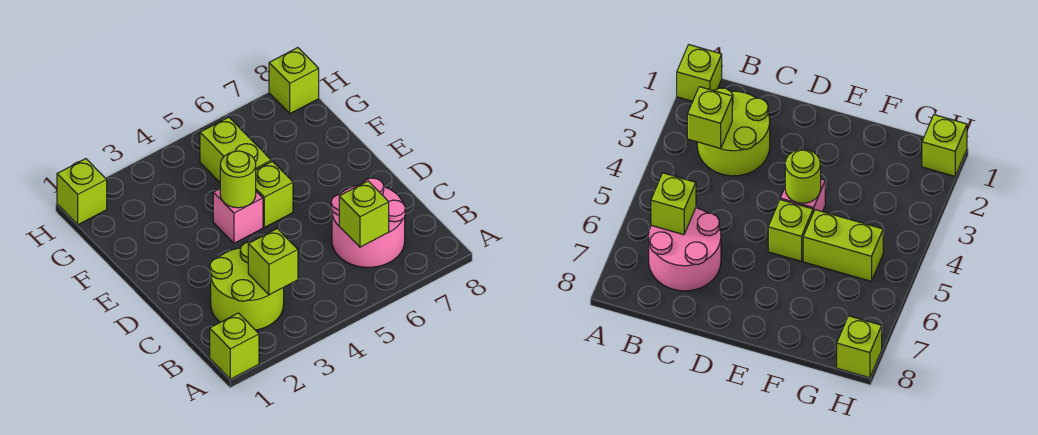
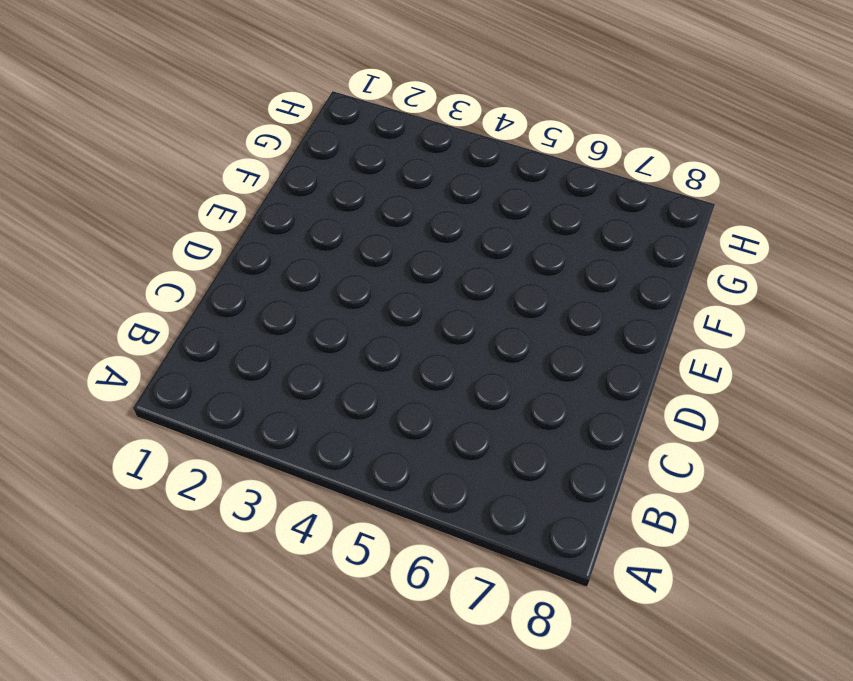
none -> lime brick A1 level 1
none -> lime round brick B2:C3 level 1

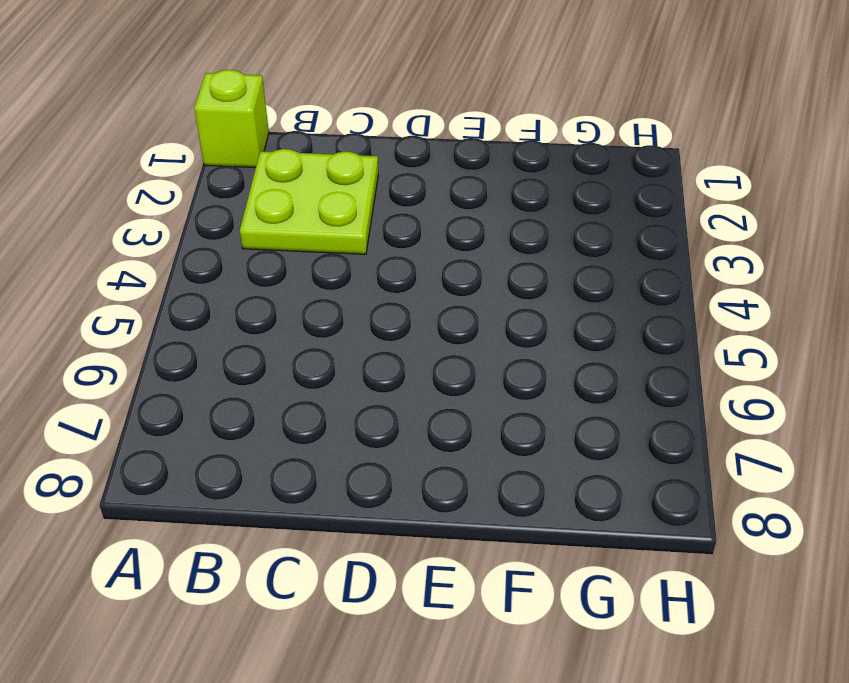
lime plate B2:C3 level 1 -> lime round brick B2:C3 level 1
none -> pink round brick B6:C7 level 1
none -> pink brick E4 level 1

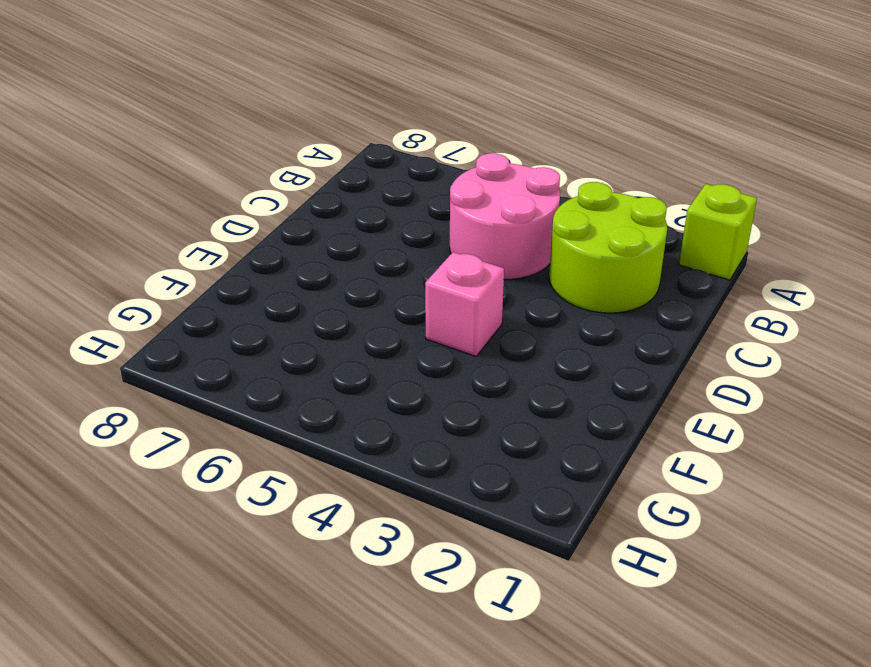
pink round brick B4:C5 level 1 -> pink round brick B6:C7 level 1
none -> lime brick E5 level 1
none -> lime brick F5:G5 level 1

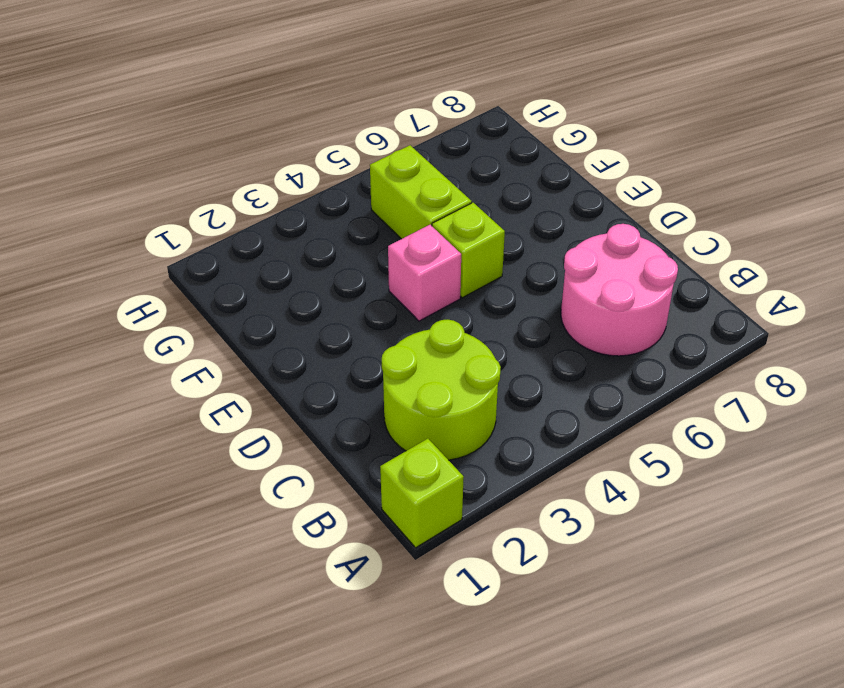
none -> lime brick H1 level 1
none -> lime brick H8 level 1

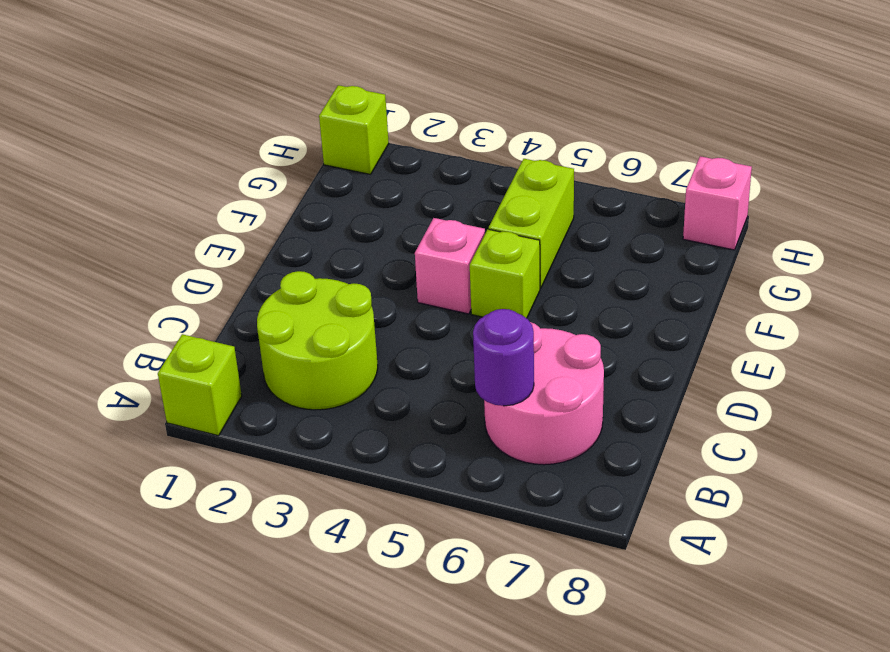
purple round brick B6 level 2 -> lime brick B6 level 2
pink brick H8 level 1 -> lime brick H8 level 1
none -> lime brick B3 level 2
none -> lime round brick E4 level 2

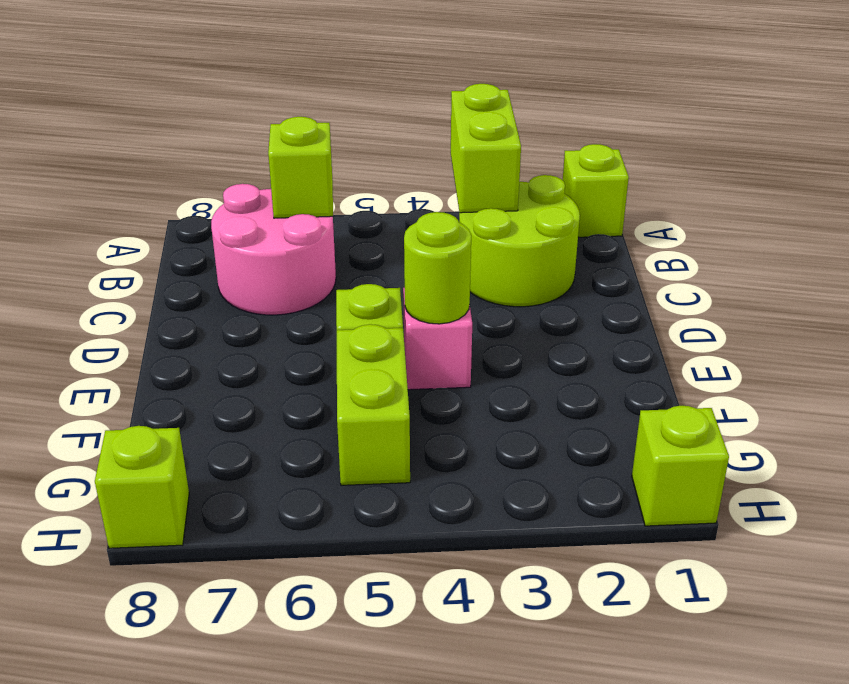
lime brick A3:B3 level 2 -> lime brick B3 level 2

